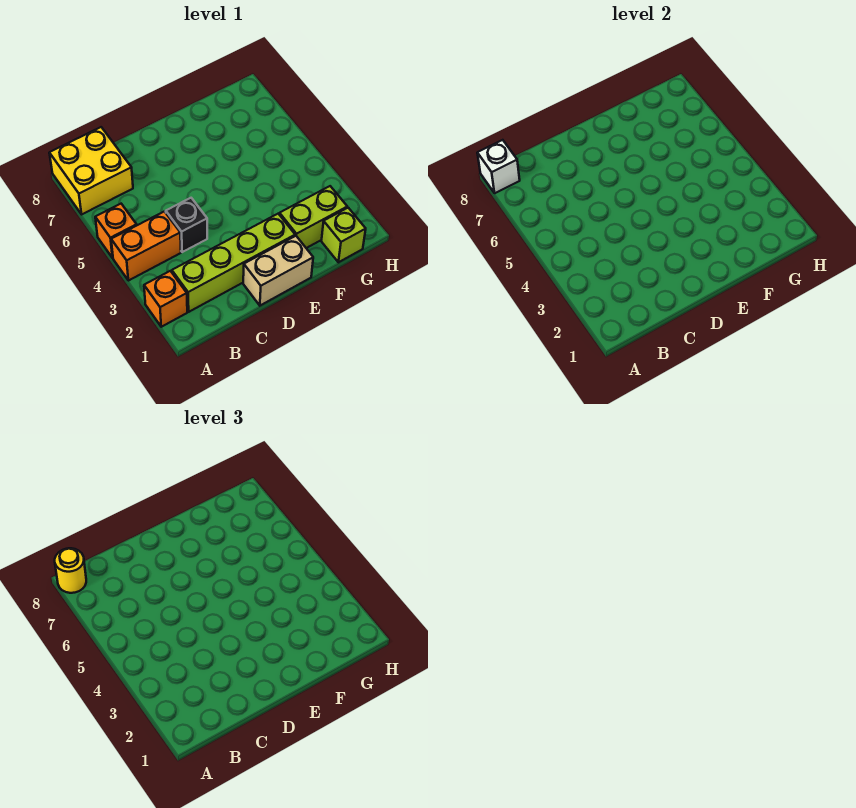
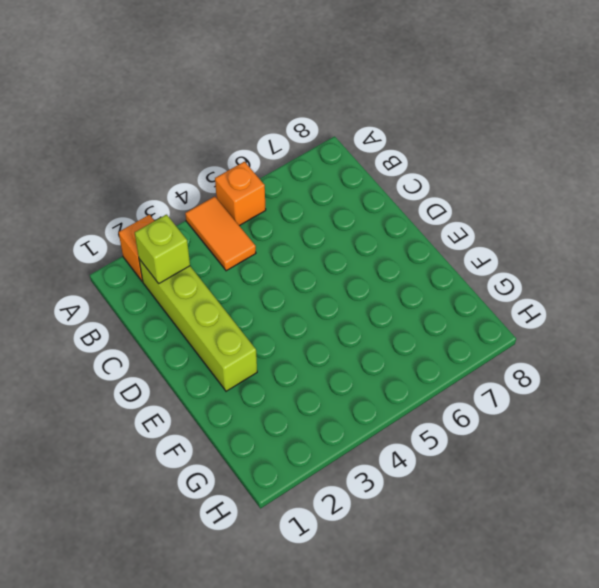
orange tile A4:B4 level 1 -> orange brick A4:B4 level 1
lime brick B2 level 2 -> lime brick G1 level 1
none -> yellow brick A7:B8 level 1
none -> black brick C4 level 1

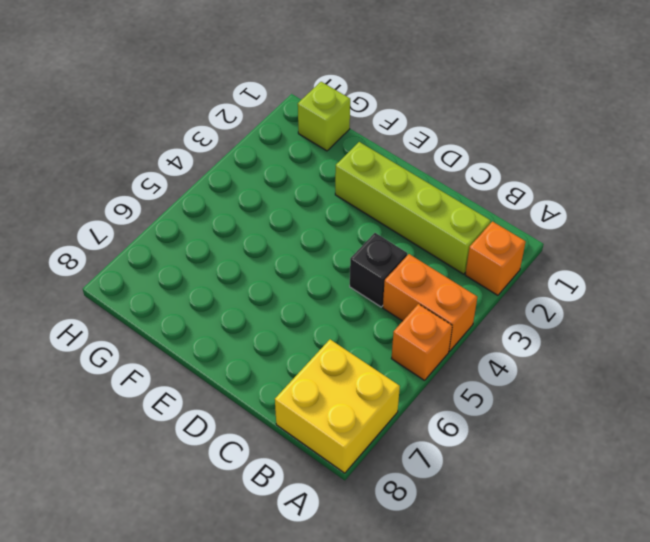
none -> tan brick D1:E1 level 1
none -> lime brick F2:G2 level 1

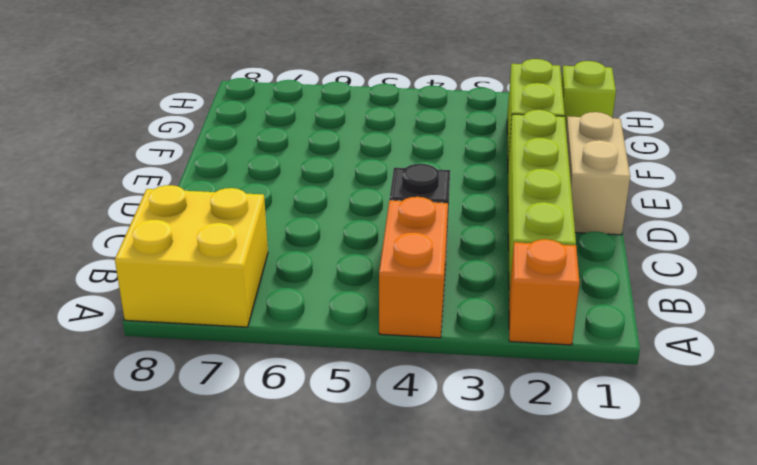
none -> orange brick A5 level 1
none -> white brick A8 level 2

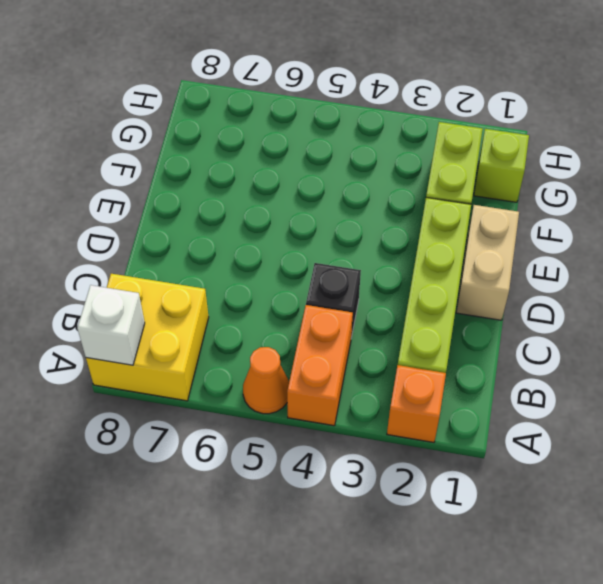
orange cone A5 level 1 -> orange brick A5 level 1
none -> yellow round brick A8 level 3

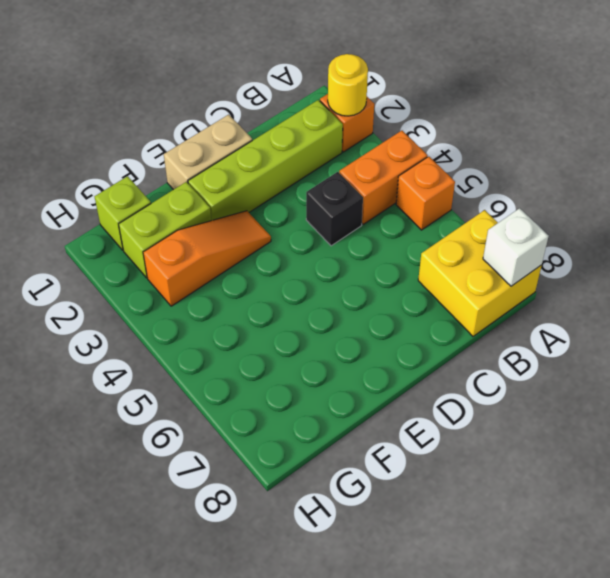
yellow round brick A2 level 2 -> yellow round brick A8 level 3
orange slope E3:G3 level 1 top G -> none

